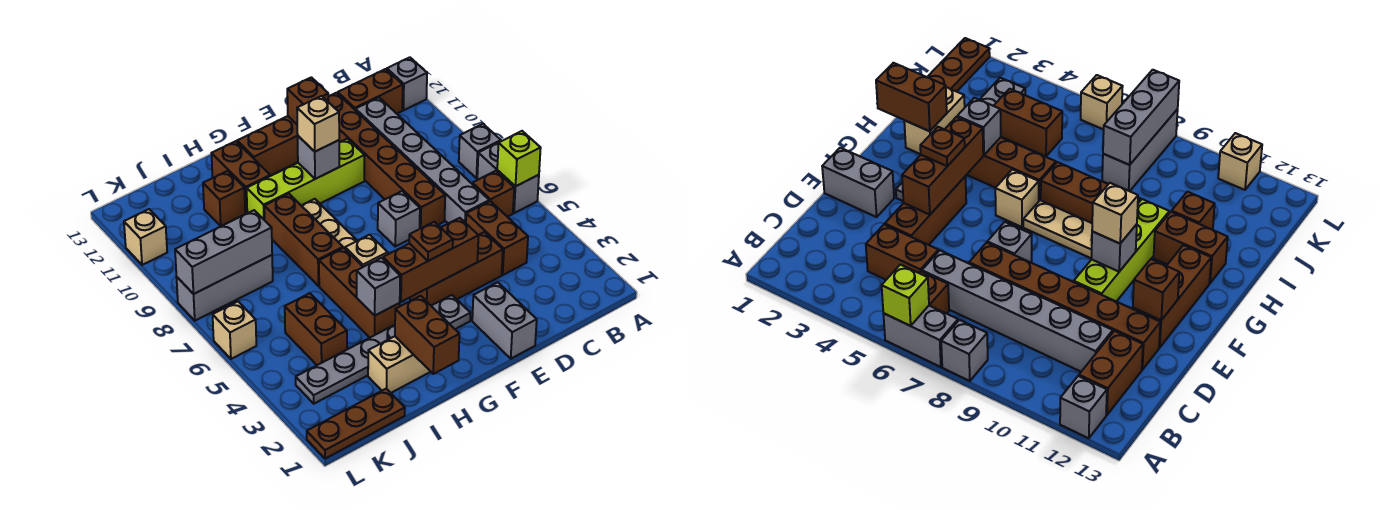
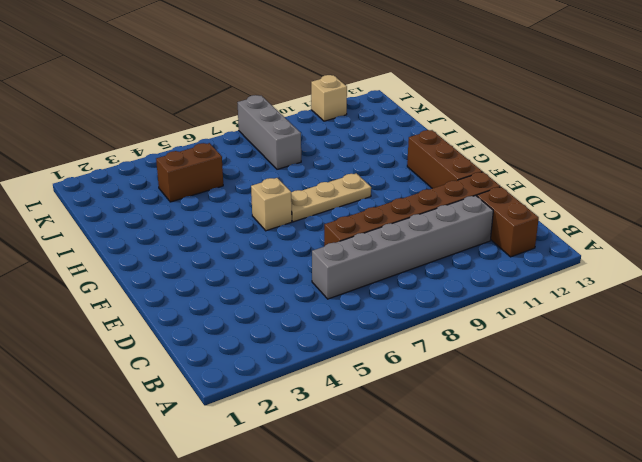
none -> grey brick A6:A7 level 1
none -> grey brick A8 level 1
none -> grey brick A12 level 1
none -> brown brick B6 level 1

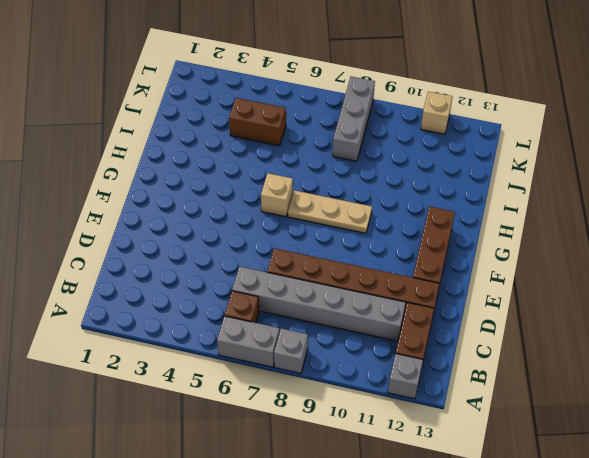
none -> brown brick C4:C5 level 1
none -> brown brick D4:F4 level 1
none -> grey brick E1:E2 level 1
none -> grey brick E7 level 1

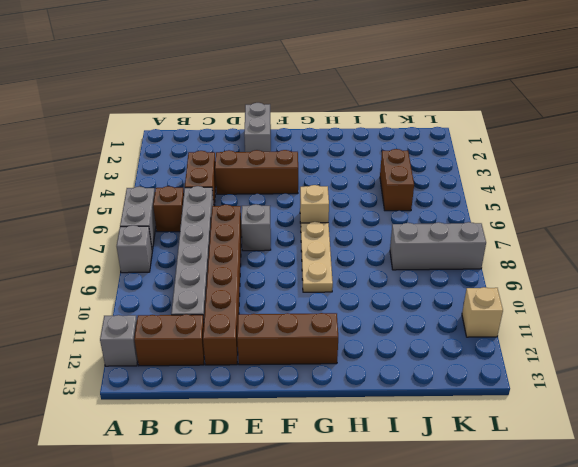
none -> lime brick E10:H10 level 1
none -> grey plate F3:K3 level 1
none -> tan brick H2:I2 level 1
none -> brown brick H4:H6 level 1

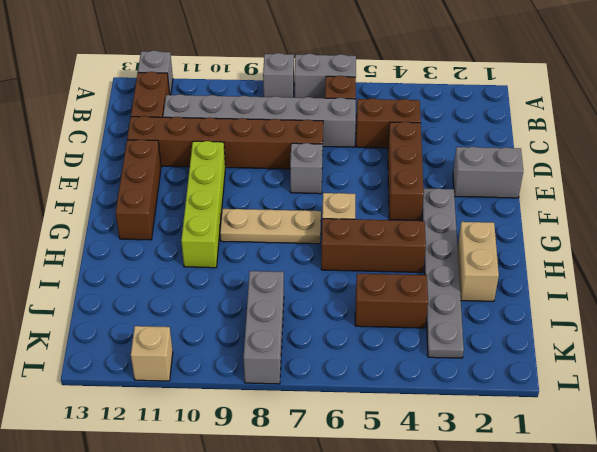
none -> brown brick H7:H9 level 1
none -> brown brick H11:H12 level 1
none -> brown brick I11 level 1
none -> brown plate J1:L1 level 1

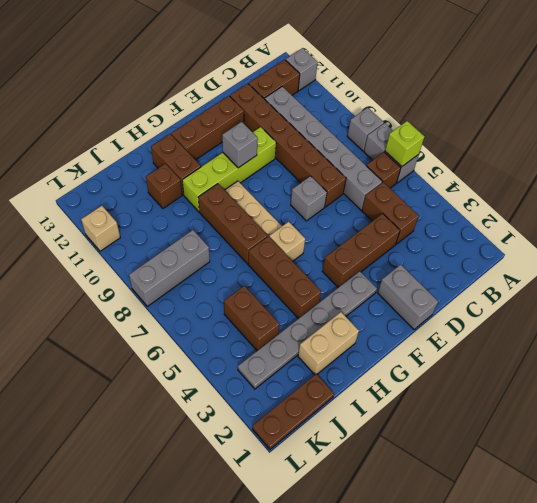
none -> tan brick L6 level 1
none -> brown brick E4:G4 level 2
none -> brown brick E12 level 2
none -> brown brick H1:H2 level 2

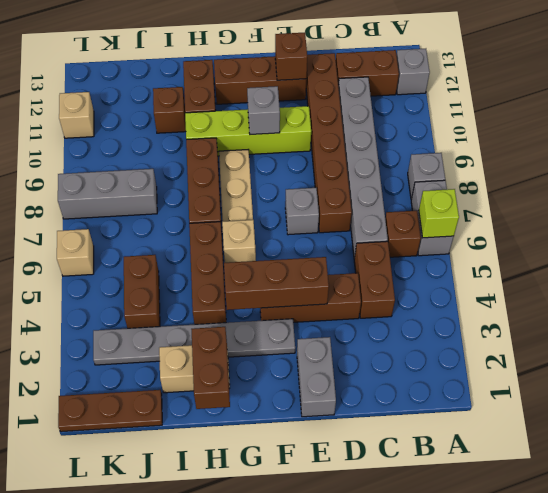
none -> grey brick H4 level 2
none -> grey brick J8:L8 level 2
none -> brown plate F4 level 3
none -> tan brick F10 level 3

